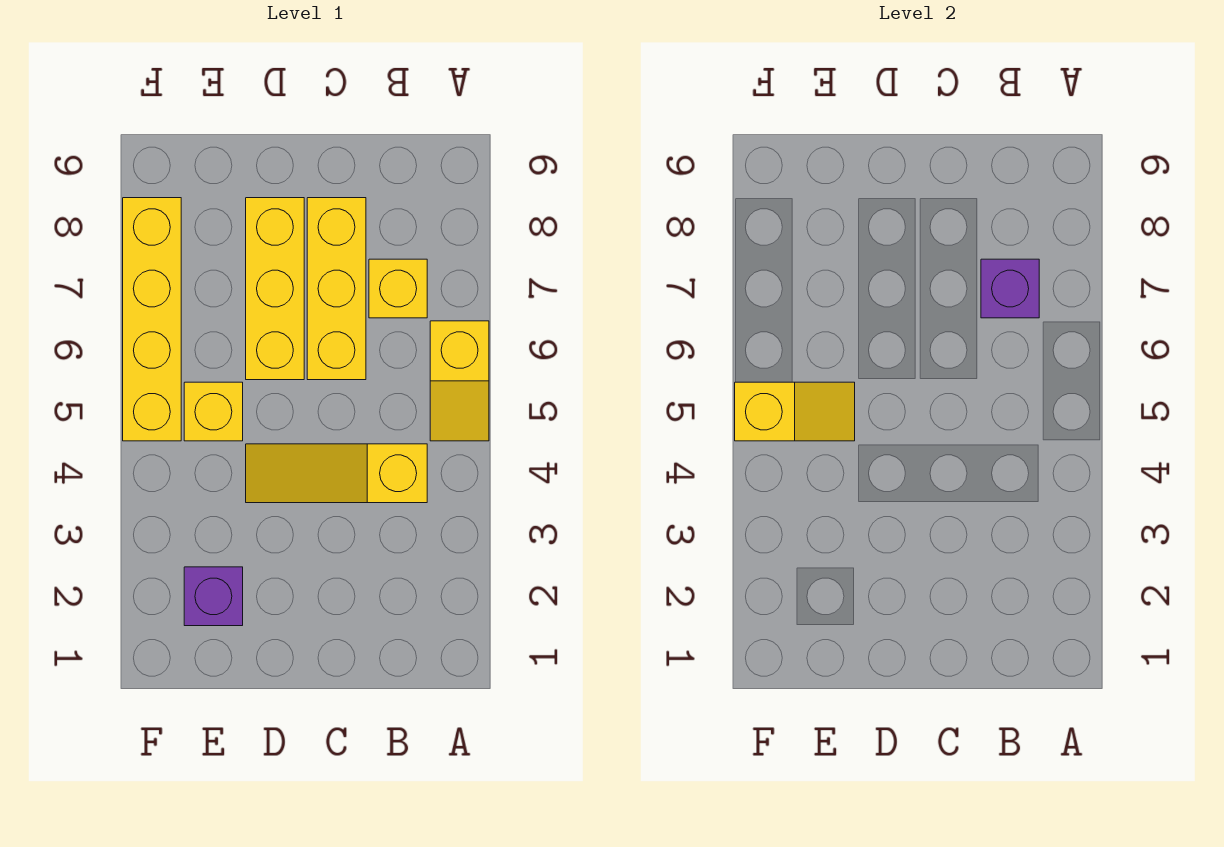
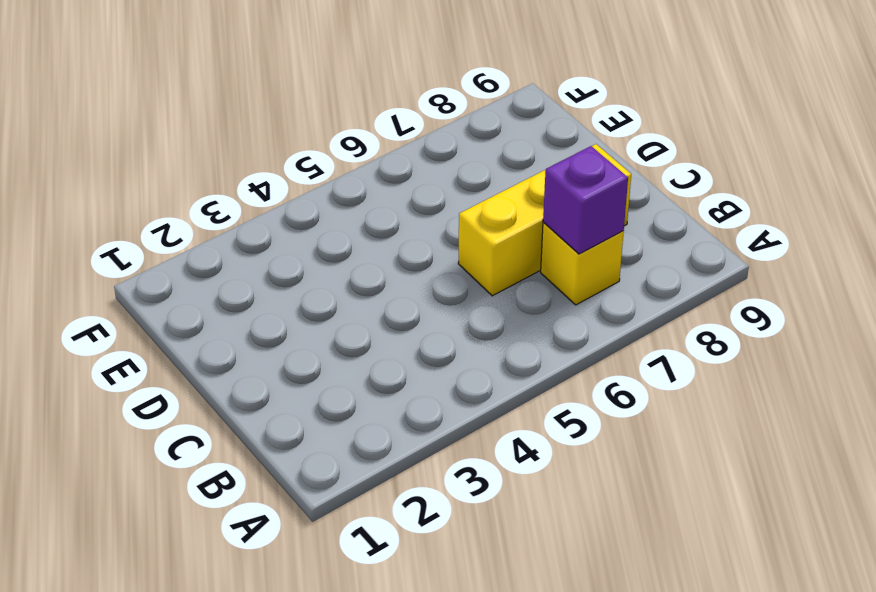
none -> yellow slope A5:A6 level 1 top 6
none -> yellow slope B4:D4 level 1 top B

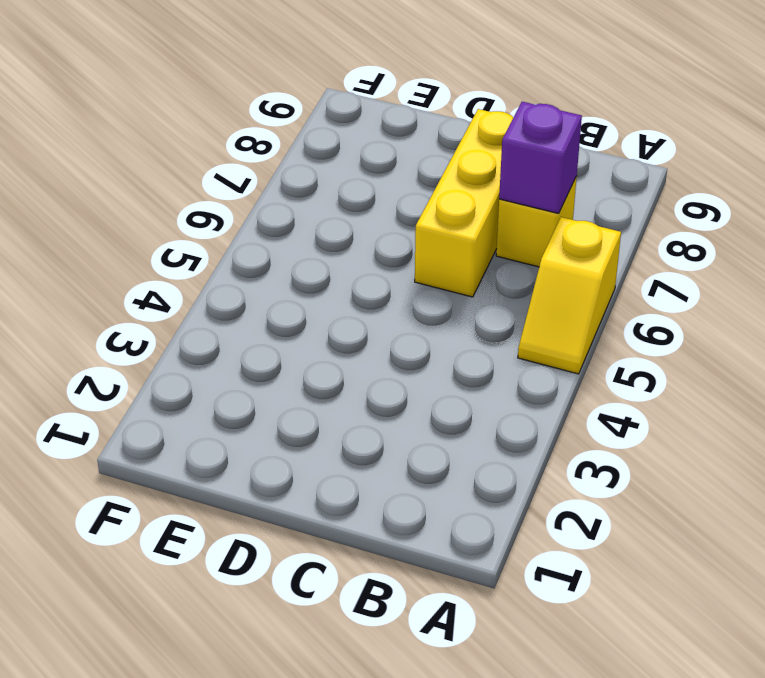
none -> yellow slope B4:D4 level 1 top B
none -> yellow brick D6:D8 level 1

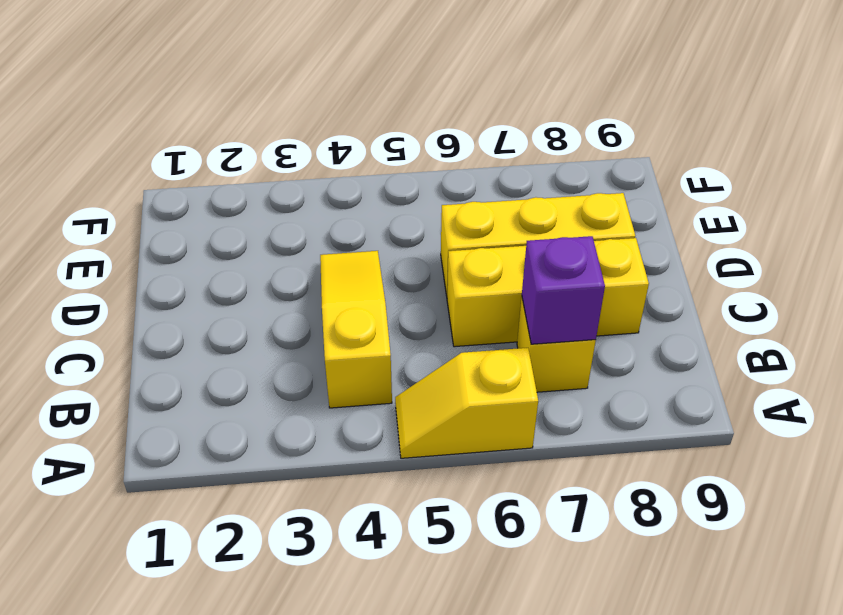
none -> purple brick E2 level 1
none -> yellow brick E5 level 1

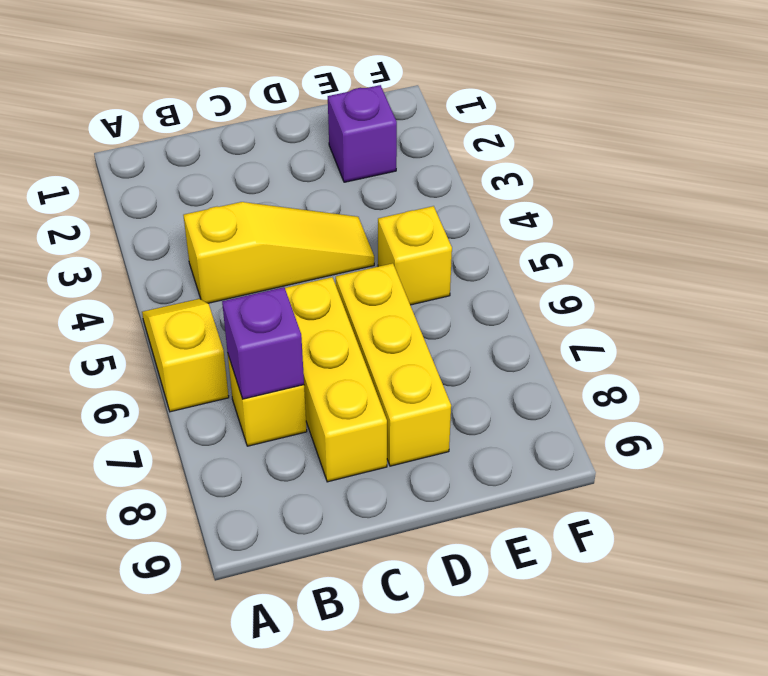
none -> yellow brick F5:F8 level 1
none -> yellow slope E5:F5 level 2 top F

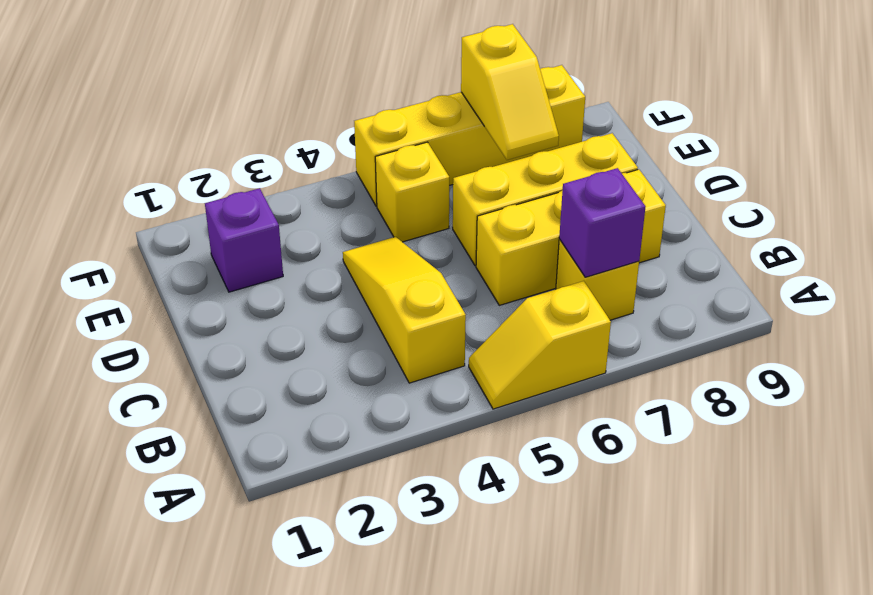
yellow slope E7:F7 level 2 top F -> yellow slope E5:F5 level 2 top F

